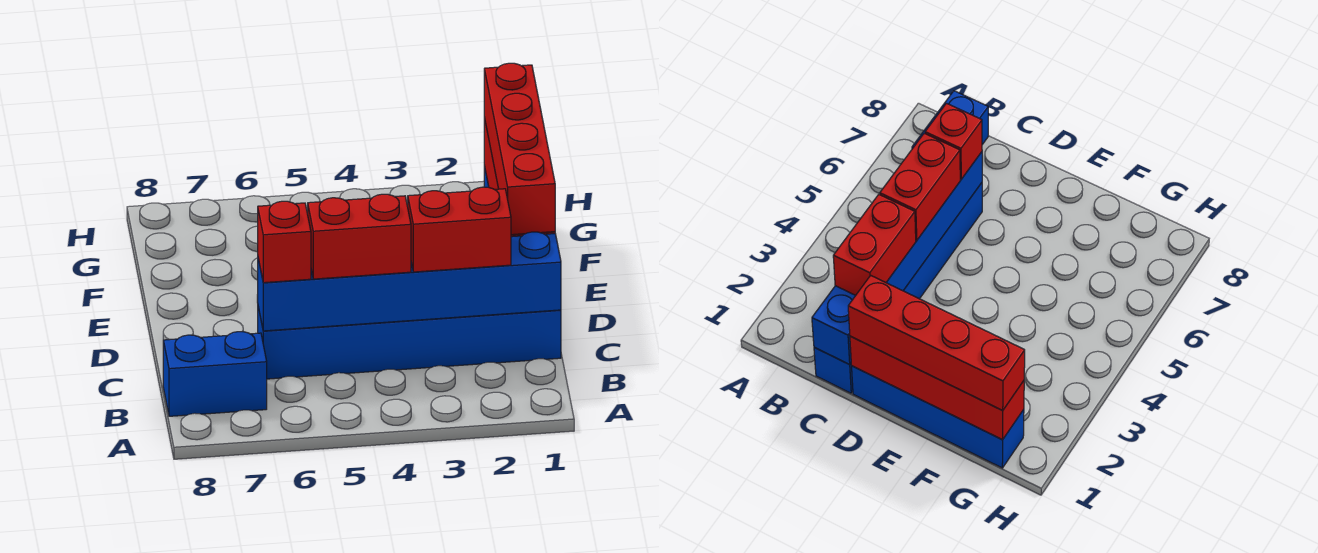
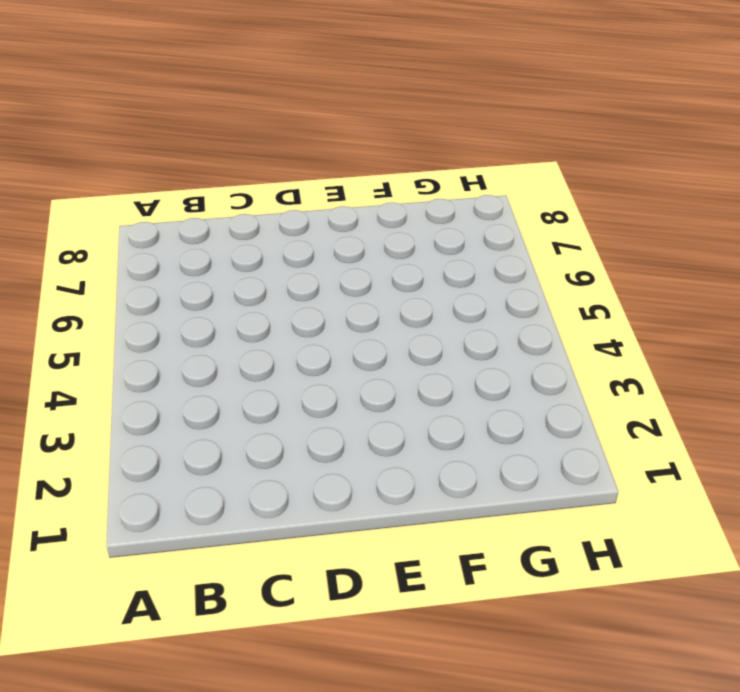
none -> blue brick B7:B8 level 1
none -> blue brick C1:C6 level 1

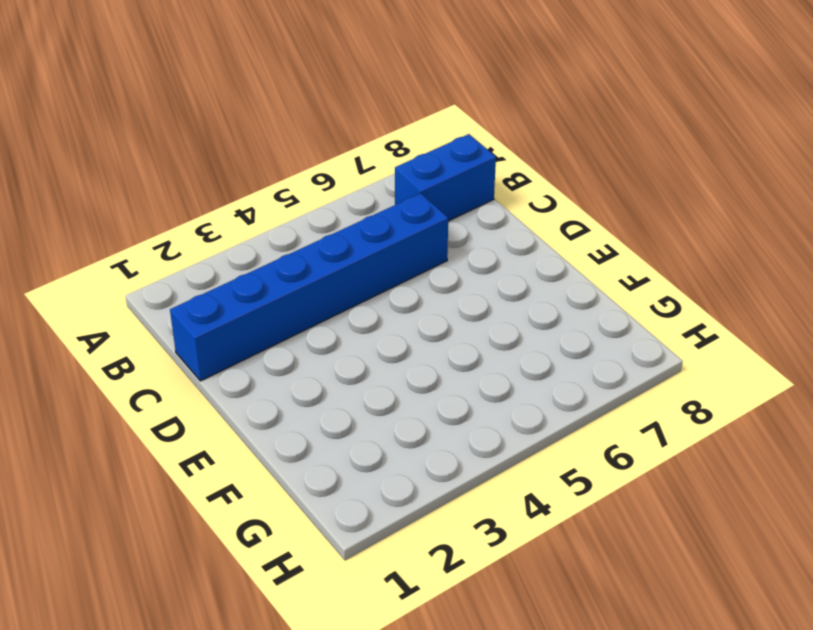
none -> blue brick D1:G1 level 1
none -> blue brick C1:C6 level 2

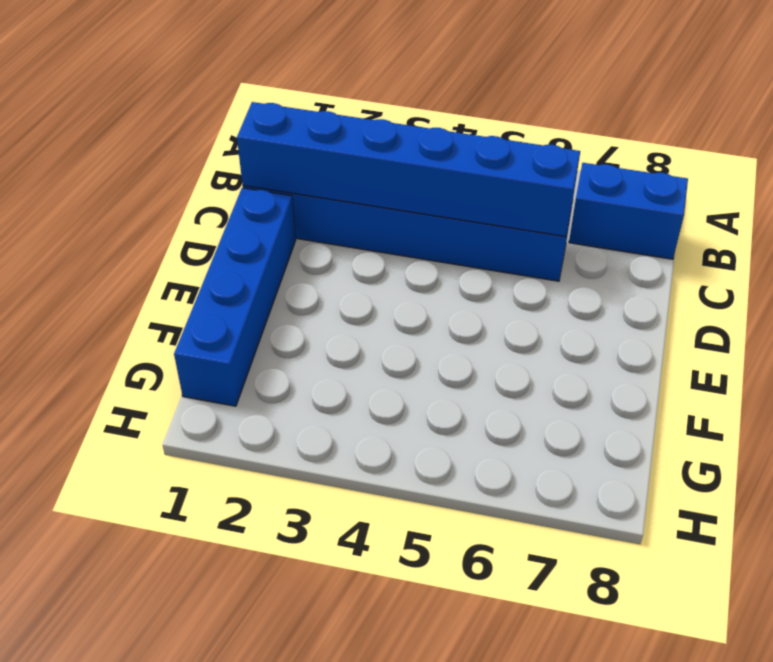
none -> red brick D1:G1 level 2
none -> red brick C2:C3 level 3

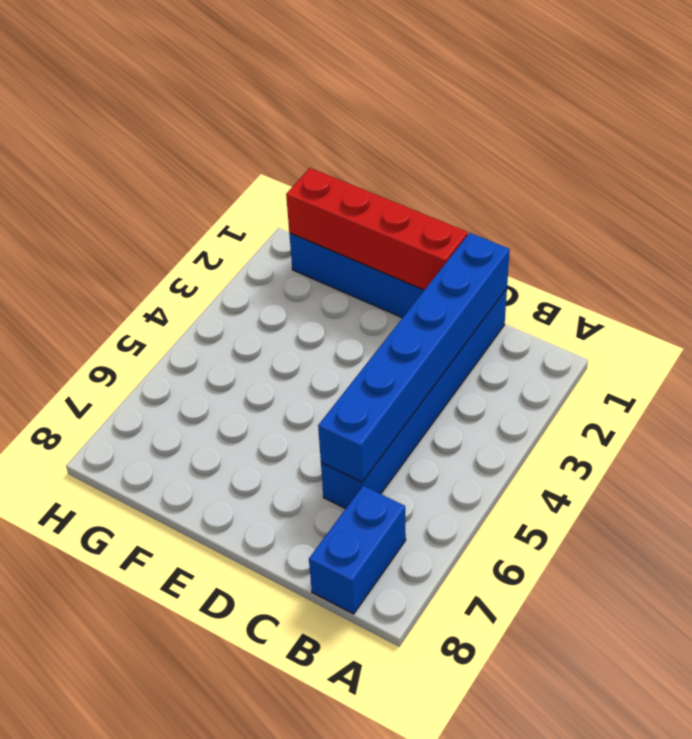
none -> red brick C2:C3 level 3
none -> red brick C4:C5 level 3

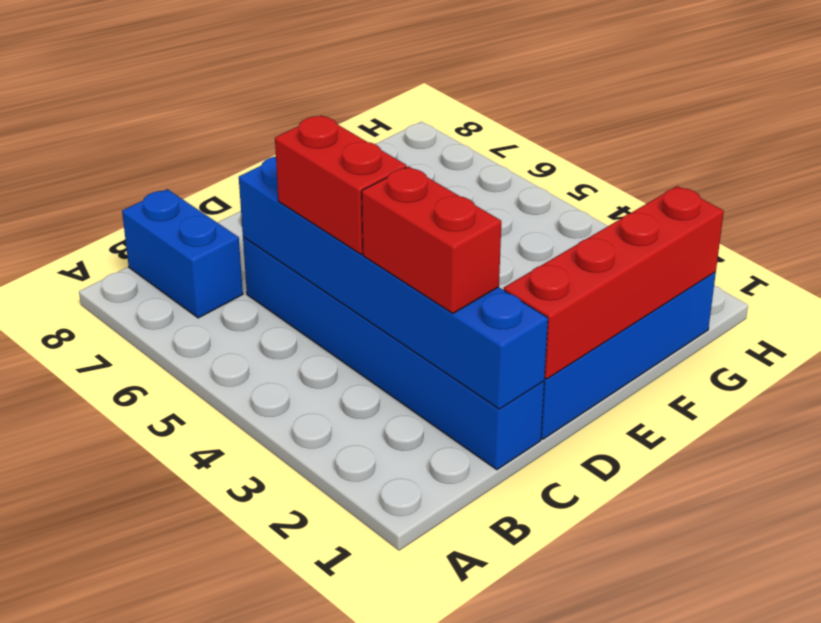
none -> red brick C6 level 3
none -> red brick D1:G1 level 3

